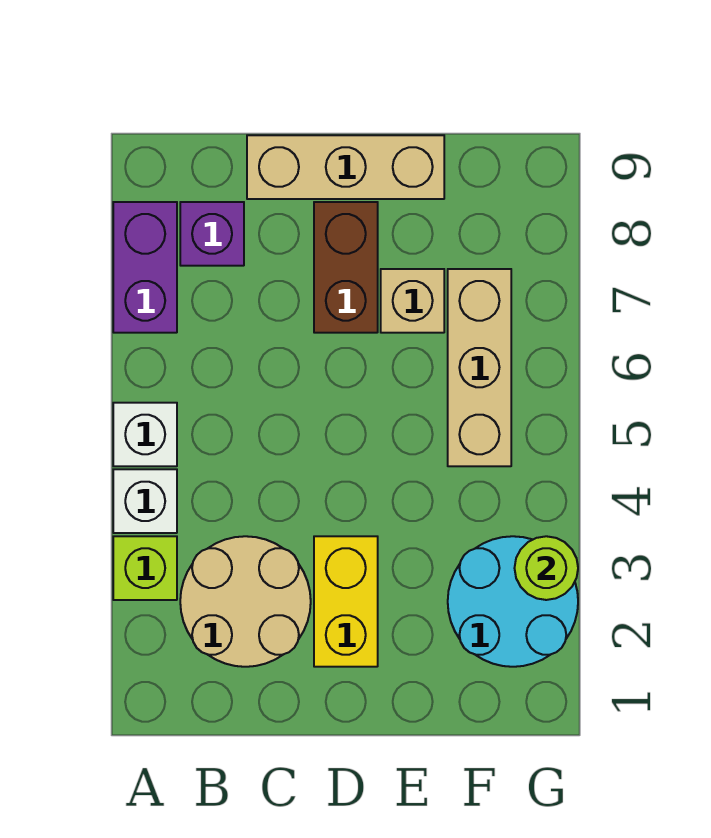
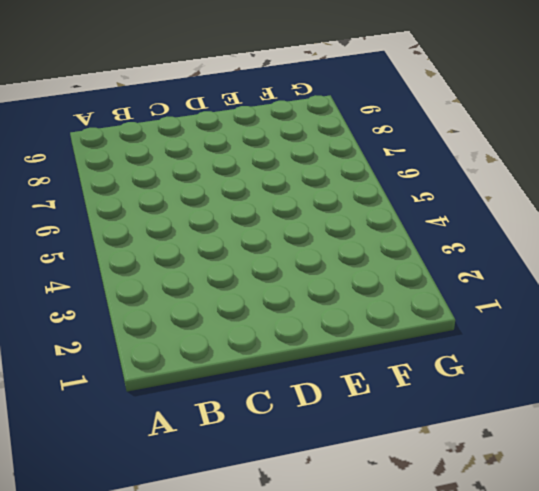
none -> lime brick A3 level 1
none -> white brick A4 level 1
none -> white brick A5 level 1

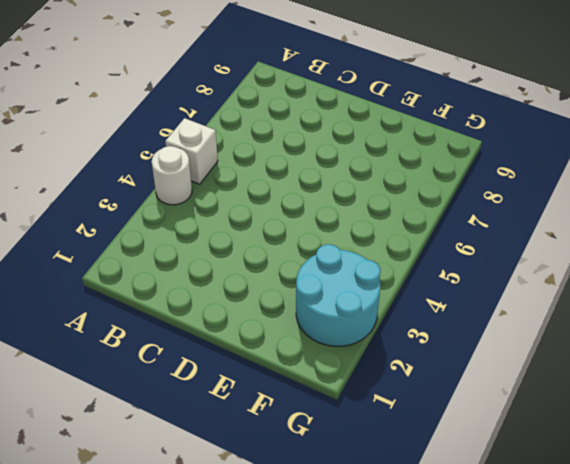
white round brick A4 level 1 -> white brick A4 level 1
none -> lime brick A3 level 1
none -> purple brick A7:A8 level 1
none -> tan round brick B2:C3 level 1

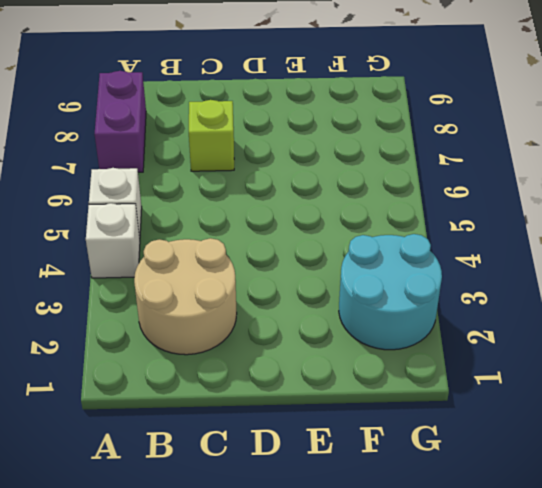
lime brick C7 level 1 -> lime brick A3 level 1
none -> purple brick B8 level 1
none -> tan brick C9:E9 level 1
none -> yellow brick D2:D3 level 1

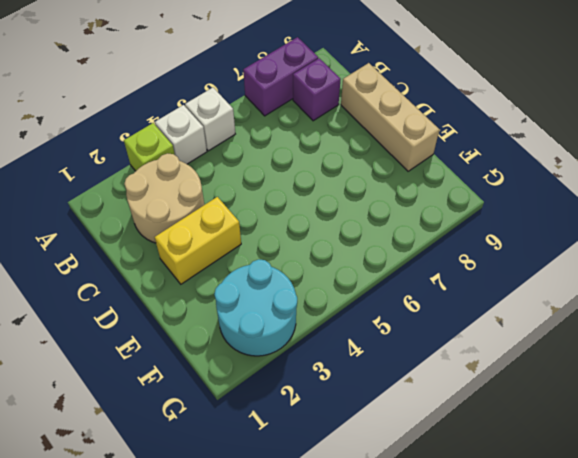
none -> brown brick D7:D8 level 1
none -> tan brick E7 level 1
none -> tan brick F5:F7 level 1

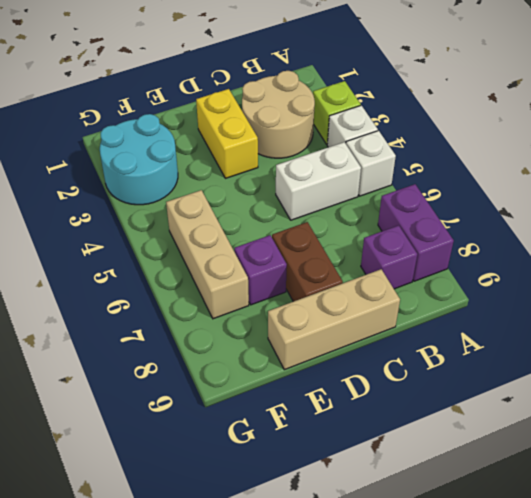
white brick B5:C5 level 1 -> none
purple brick E7 level 1 -> tan brick E7 level 1
none -> lime round brick G3 level 2

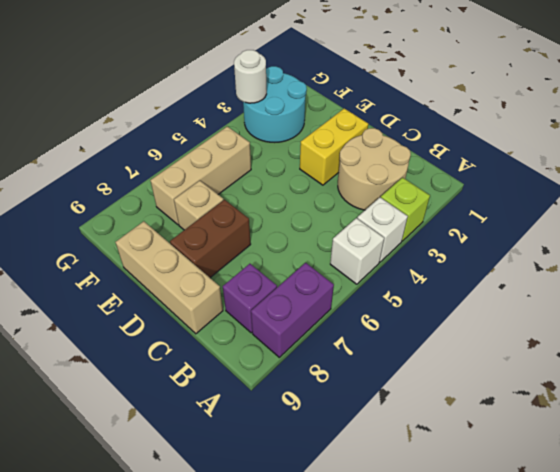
white round brick G3 level 2 -> lime round brick G3 level 2

